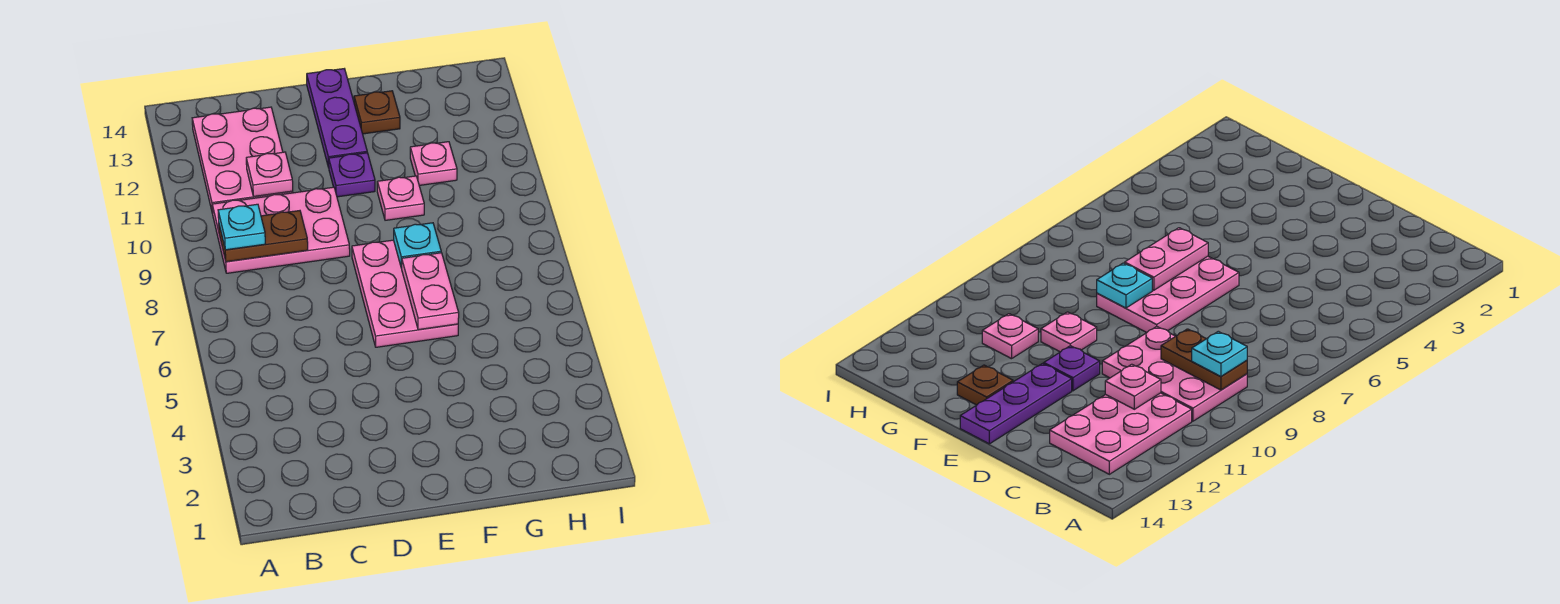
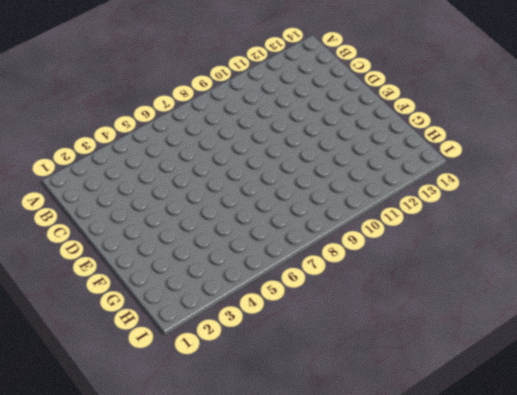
none -> pink plate B9:D10 level 1
none -> pink plate B11:C13 level 1
none -> pink plate E6:F8 level 1

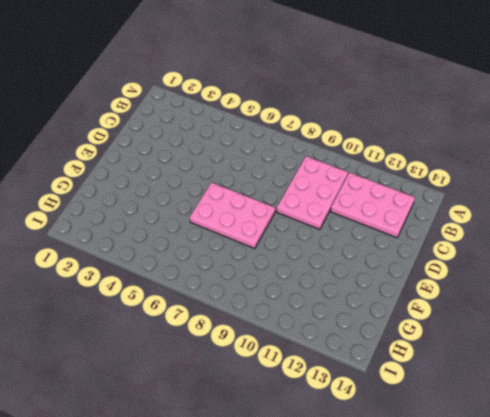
none -> purple plate E11 level 1
none -> purple plate E12:E14 level 1
none -> pink plate F10 level 1

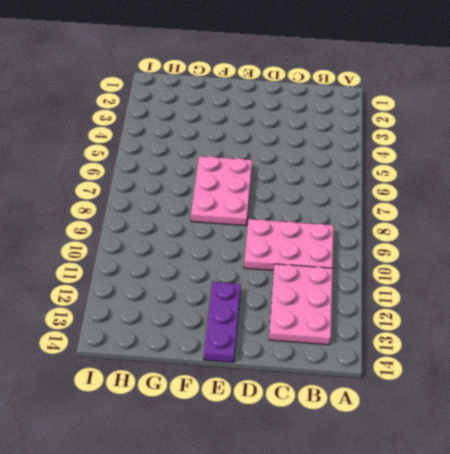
none -> purple plate E11 level 1
none -> pink plate F10 level 1
none -> brown plate F13 level 1

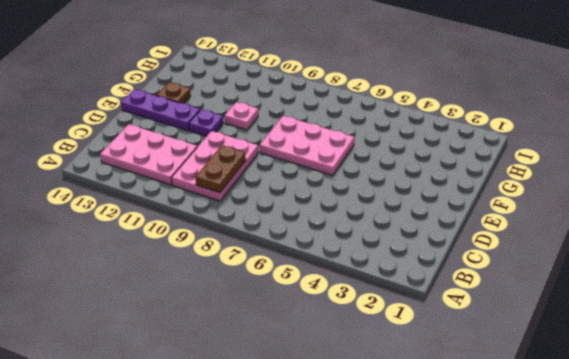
none -> pink plate G11 level 1
none -> pink plate C11 level 2
none -> pink plate F6:F7 level 2

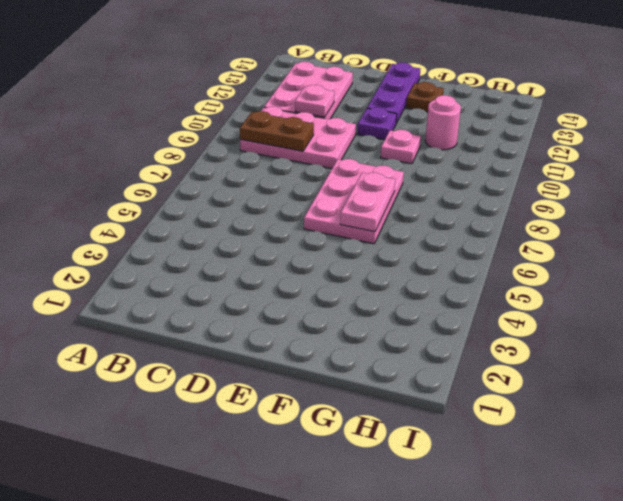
pink round brick G11 level 1 -> pink plate G11 level 1
none -> cyan plate F8 level 2
none -> cyan plate B9 level 3

